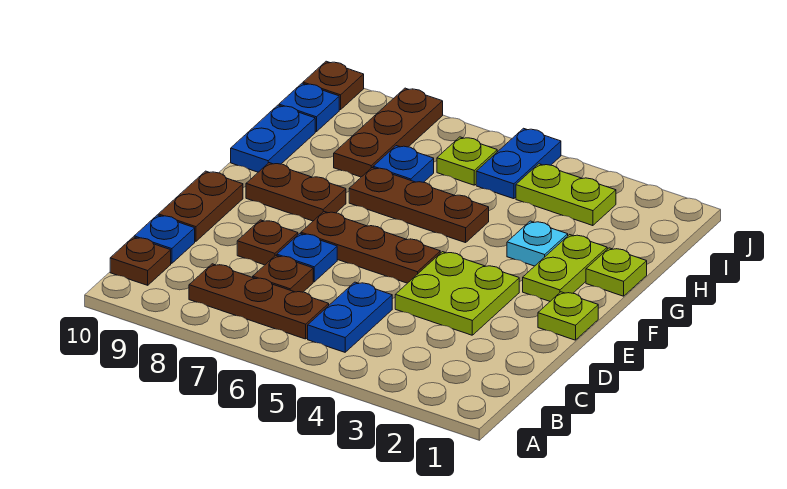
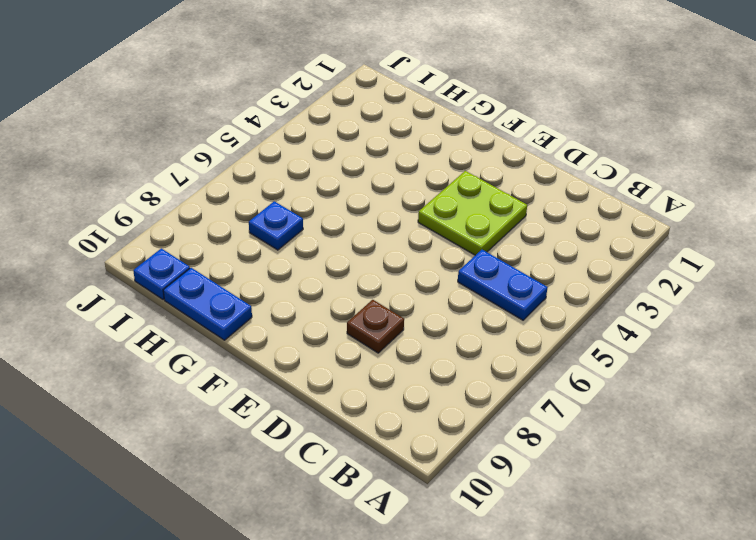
none -> brown plate B6:B8 level 1
none -> brown plate B10 level 1
none -> brown plate C7 level 1

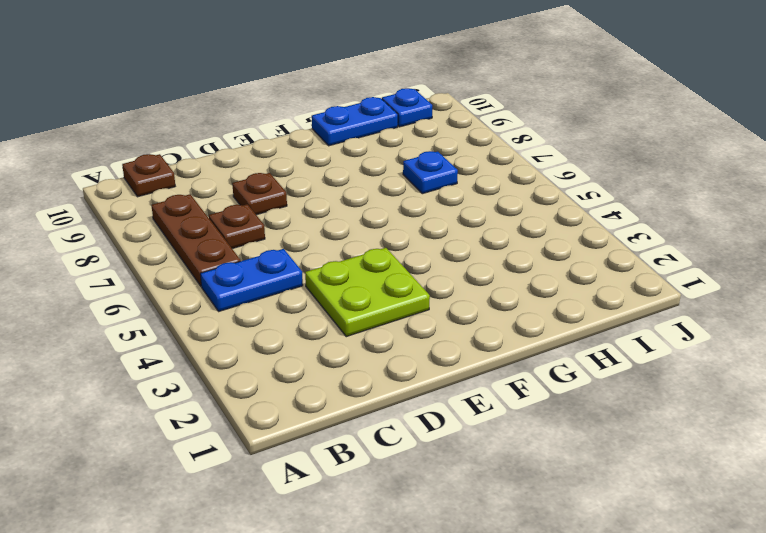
none -> blue plate C10 level 1
none -> blue plate D7 level 1
none -> brown plate D10:E10 level 1

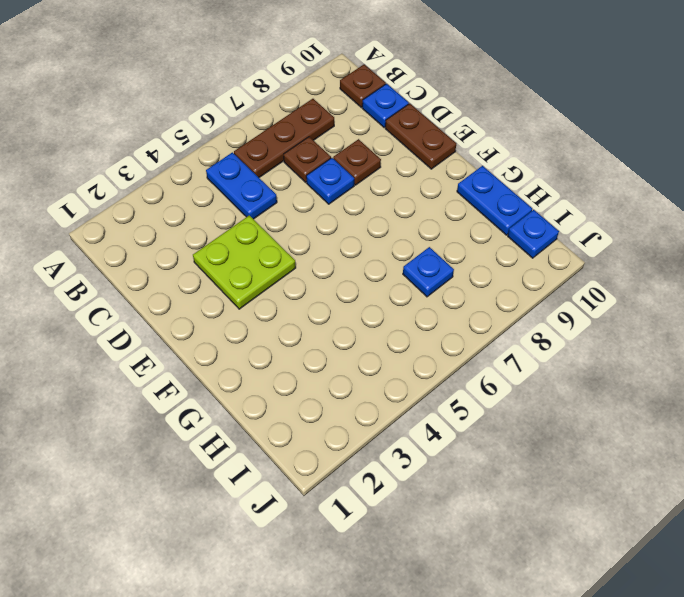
none -> lime plate E1 level 1
none -> brown plate E5:E7 level 1
none -> lime plate F2:G2 level 1

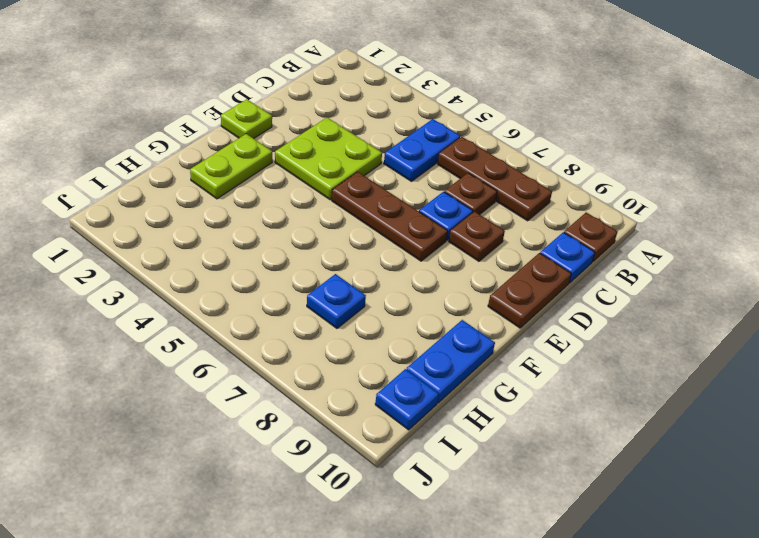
none -> brown plate F8:F9 level 1
none -> lime plate G1 level 1
none -> cyan plate G3 level 1

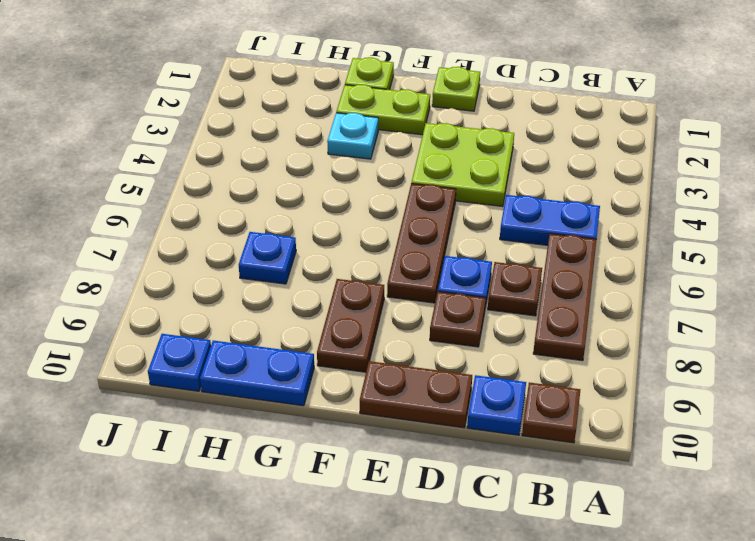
none -> brown plate G5:G7 level 1
none -> brown plate H8:J8 level 1
none -> lime plate I3:I4 level 1

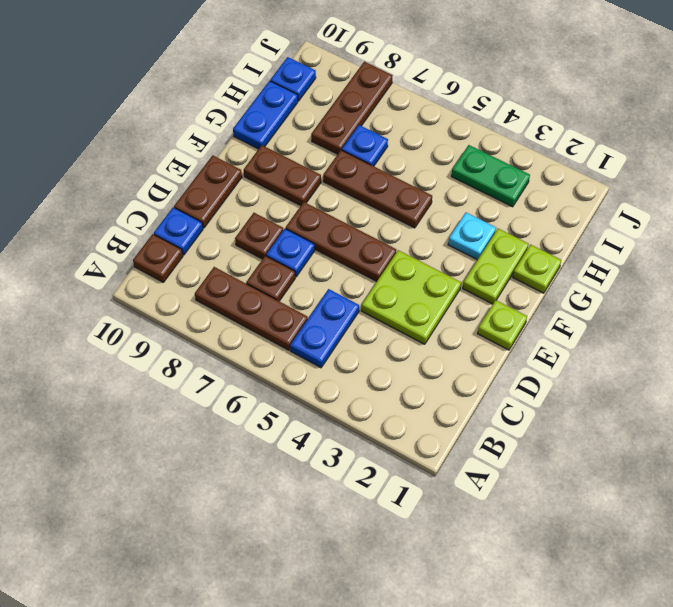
green plate I3:I4 level 1 -> lime plate I3:I4 level 1
none -> blue plate I5:J5 level 1
none -> lime plate I6 level 1
none -> brown plate J10 level 1

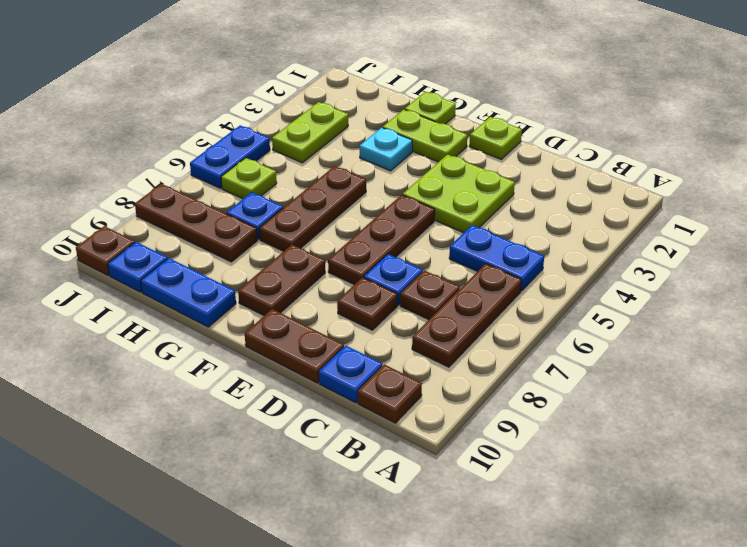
blue plate J5:J6 level 1 -> blue plate I5:J5 level 1

